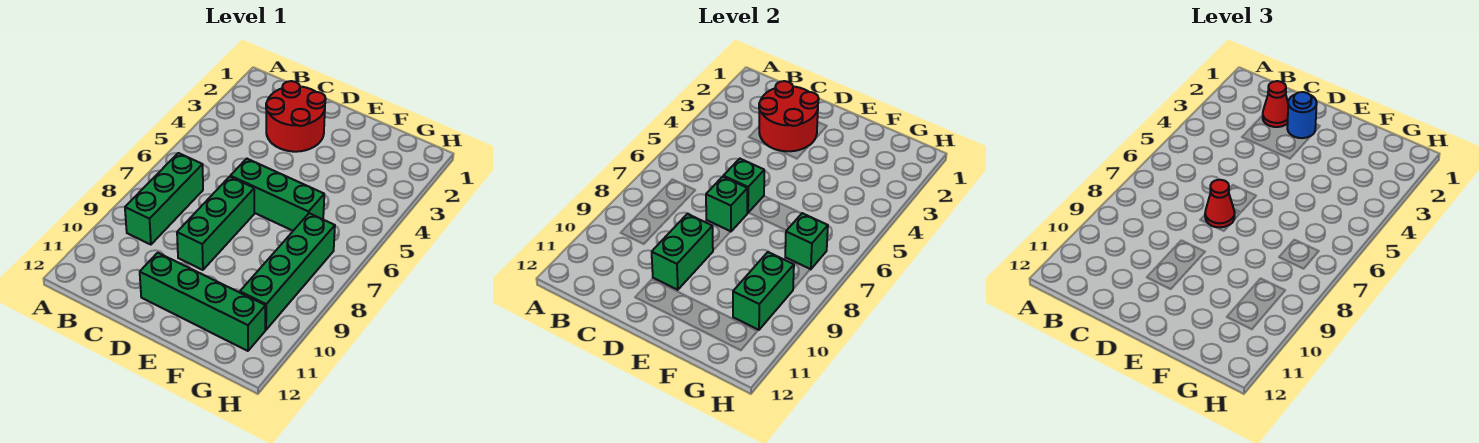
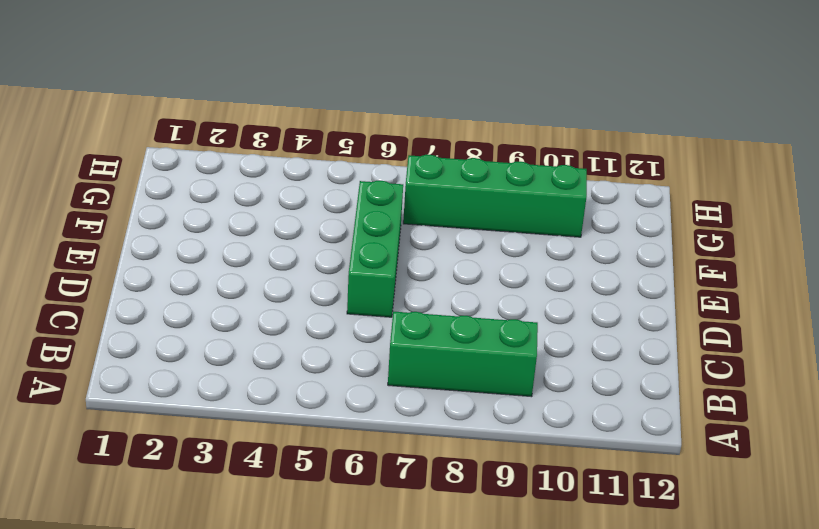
none -> red round brick C2:D3 level 1
none -> green brick D7:D9 level 1
none -> green brick D11:G11 level 1

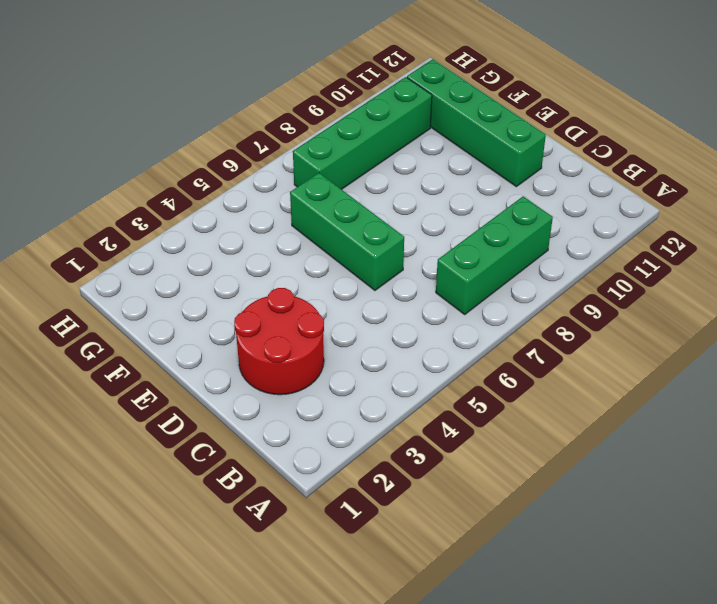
none -> green brick D7:D9 level 1
none -> red round brick C2:D3 level 2
none -> green brick D6 level 2

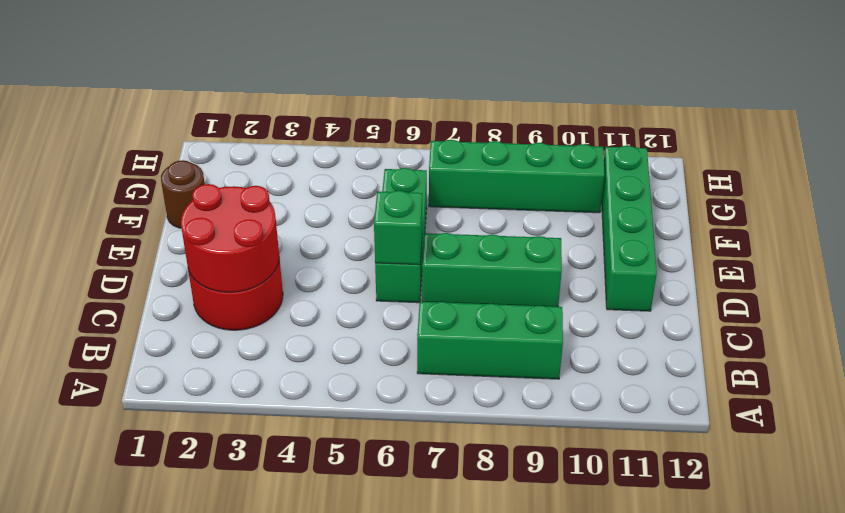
brown round brick F1 level 1 -> none
none -> green brick D7 level 2
none -> green brick D9:D10 level 2
none -> green brick G7 level 2

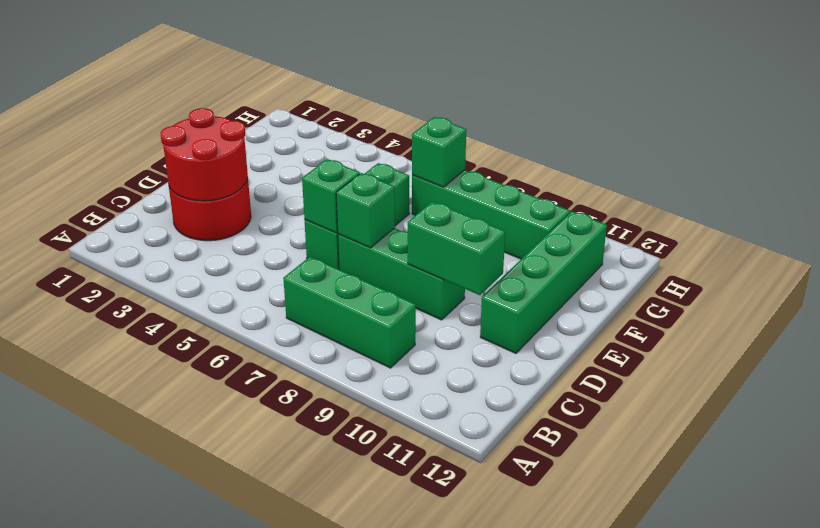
none -> green brick G9:G10 level 2
none -> red cone C2 level 3
none -> blue round brick D2 level 3

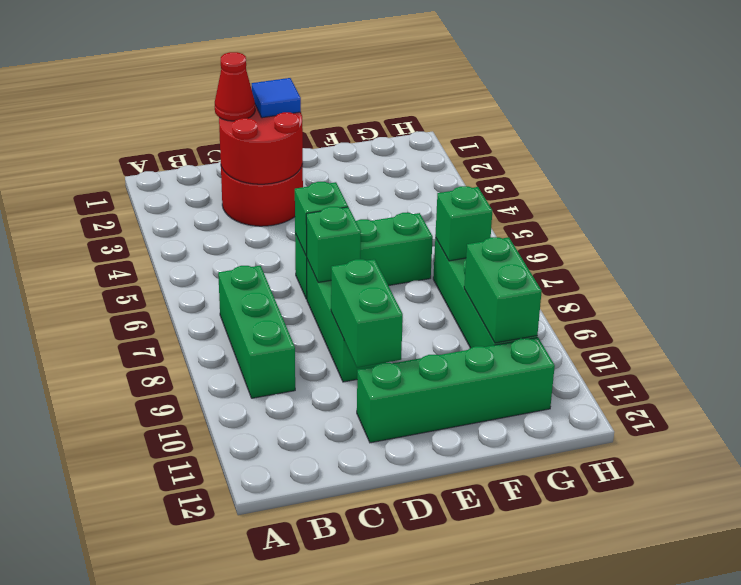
blue tile D2 level 3 -> blue round brick D2 level 3
none -> red cone D7 level 3

